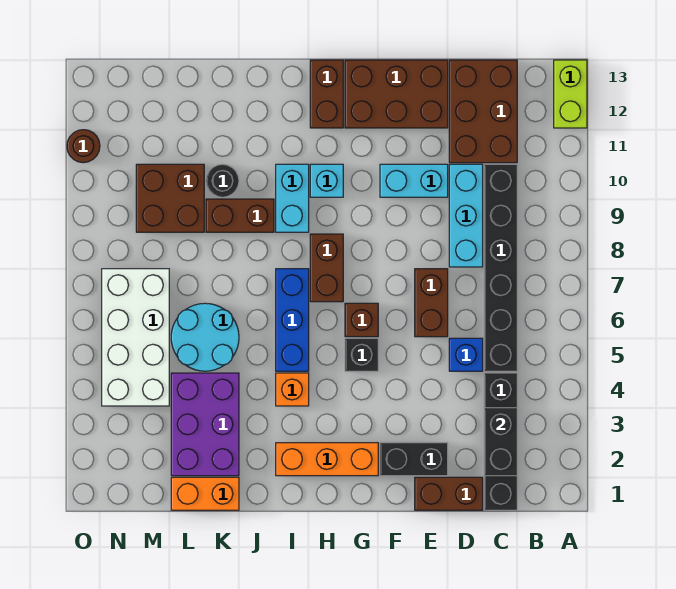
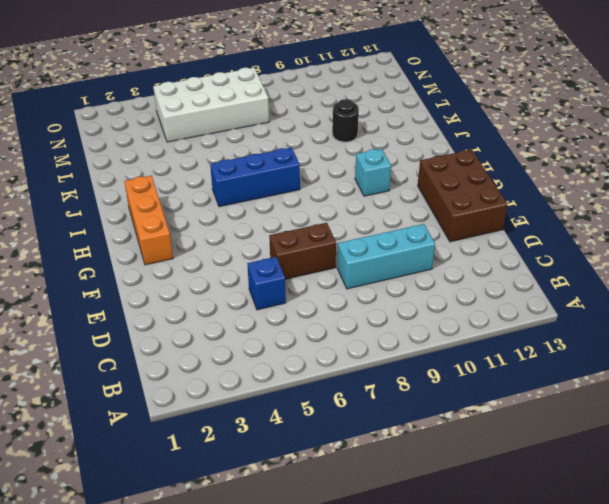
none -> lime brick A12:A13 level 1
none -> black brick C1:C4 level 1
none -> black brick C5:C10 level 1

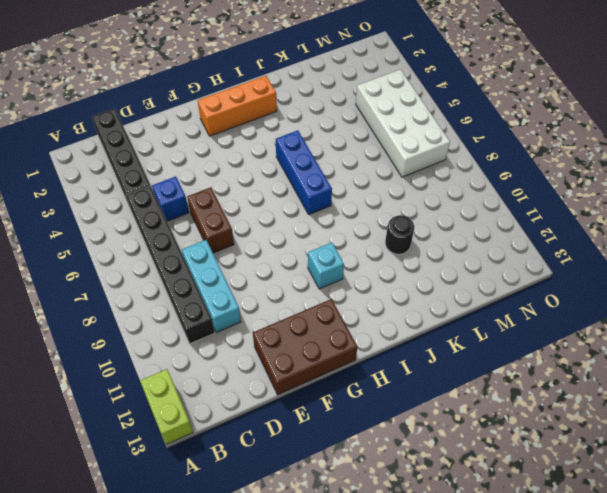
none -> brown brick C11:D13 level 1
none -> brown brick D1:E1 level 1
none -> black brick E2:F2 level 1

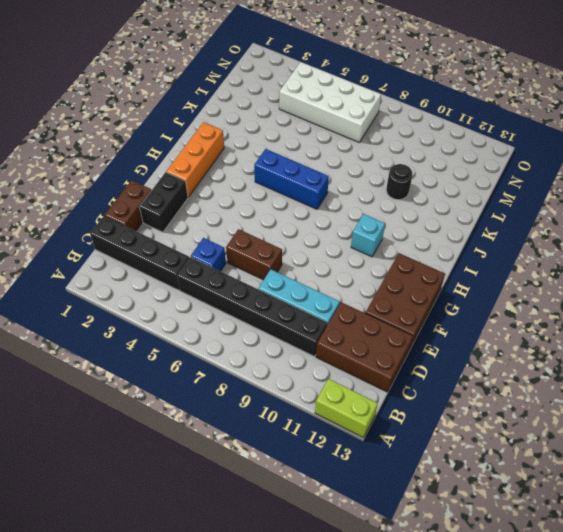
none -> cyan brick E10:F10 level 1
none -> black brick G5 level 1
none -> brown brick G6 level 1

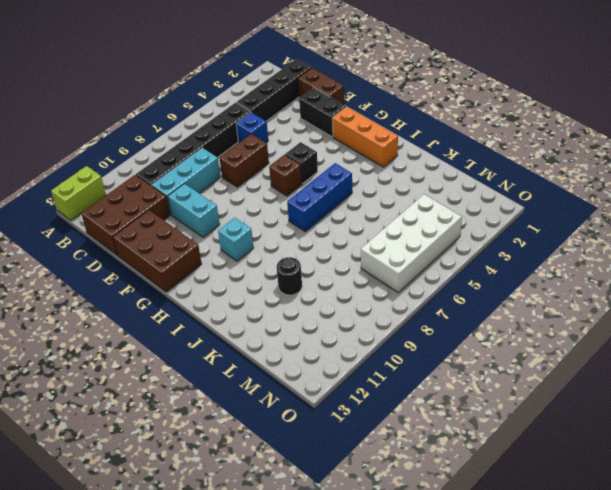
none -> brown brick H7:H8 level 1
none -> brown brick H12:H13 level 1
none -> orange brick I4 level 1

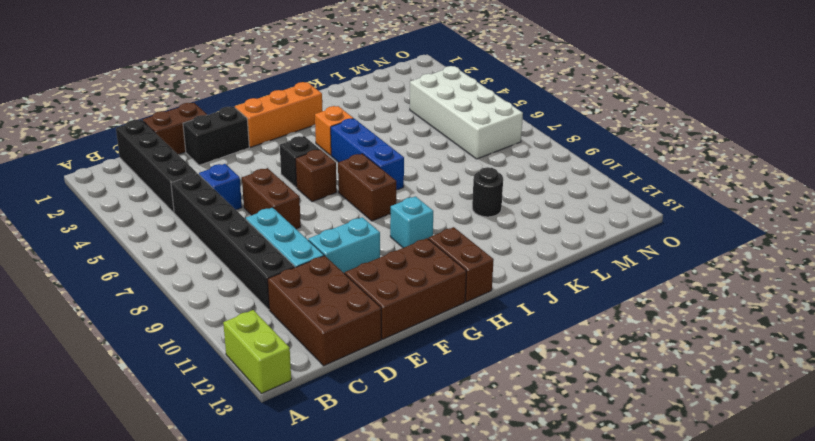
none -> cyan brick I9:I10 level 1
none -> brown brick J9:K9 level 1
none -> orange brick K1:L1 level 1

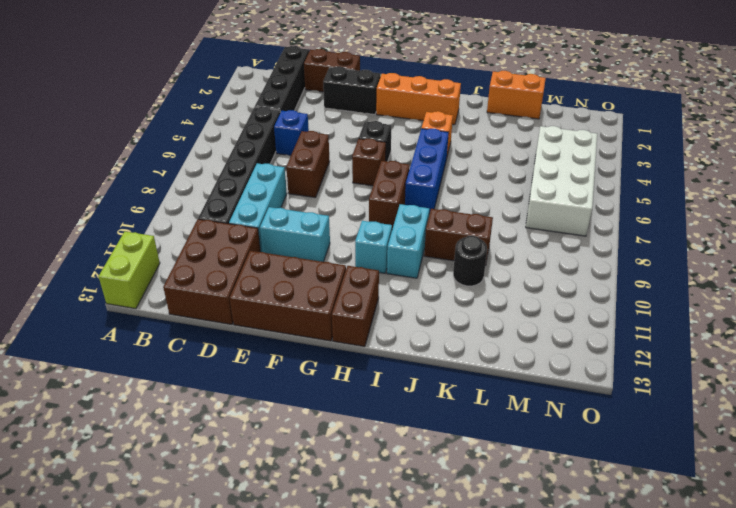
none -> purple brick K2:L4 level 1
none -> cyan round brick K5:L6 level 1
none -> brown brick L9:M10 level 1

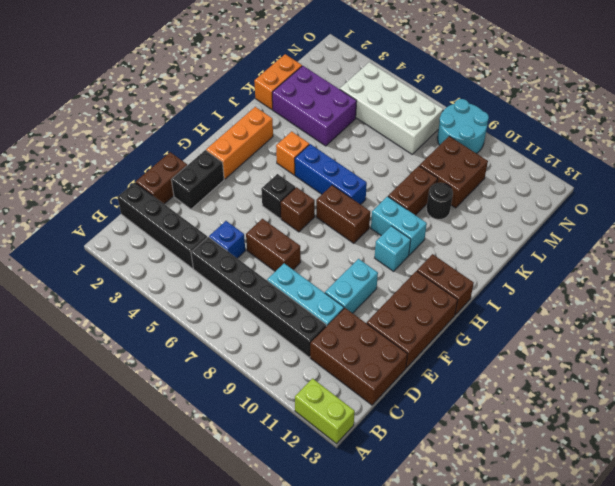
cyan round brick N8:O9 level 1 -> cyan round brick K5:L6 level 1
none -> brown round brick O11 level 1
none -> black brick C2:C3 level 2

